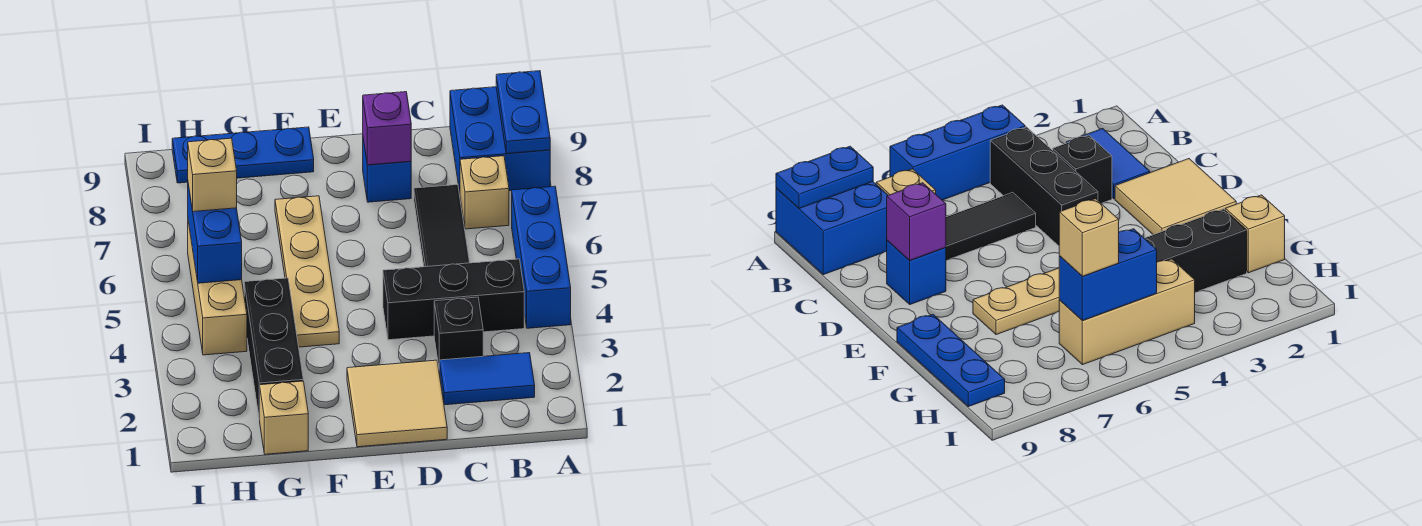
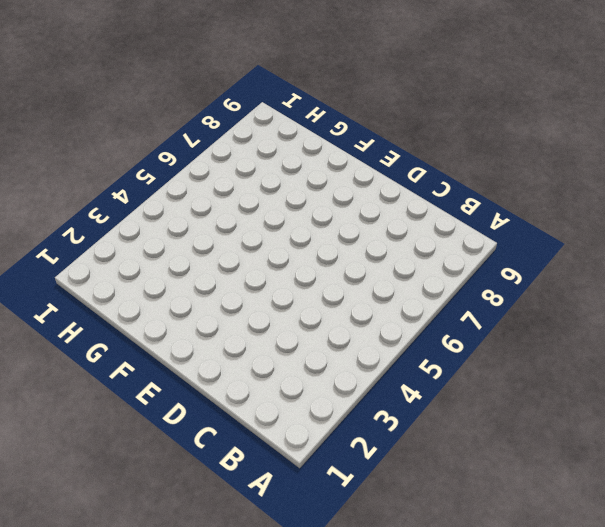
none -> blue brick A4:A6 level 1
none -> blue brick A8:B9 level 1
none -> blue tile B2:C2 level 1

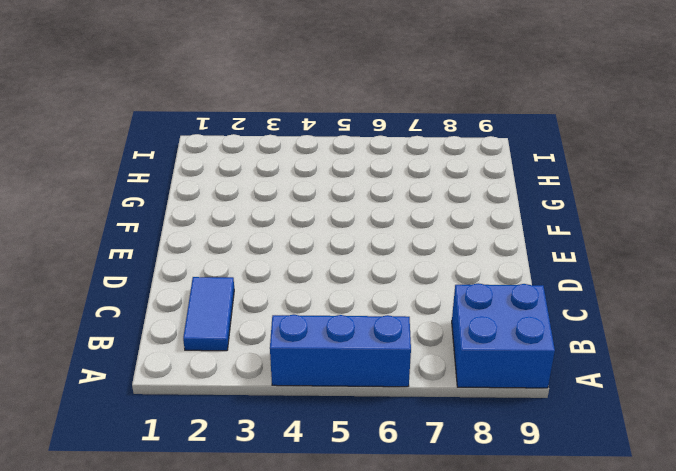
none -> black brick B4:D4 level 1
none -> tan brick B7 level 1
none -> black brick C3 level 1

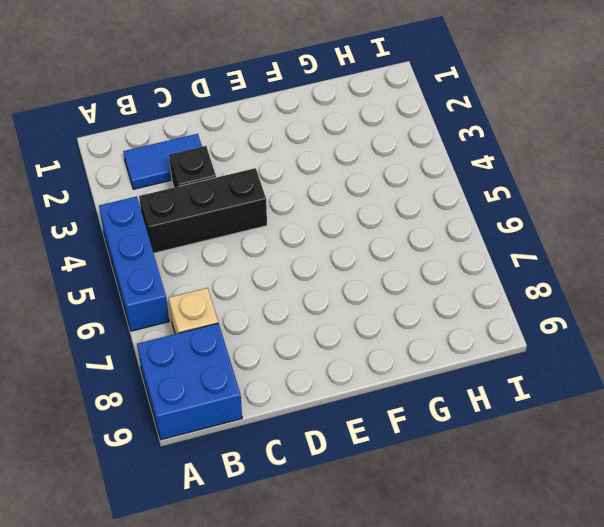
none -> black tile C5:C7 level 1
none -> tan tile D1:E2 level 1
none -> blue brick D8 level 1

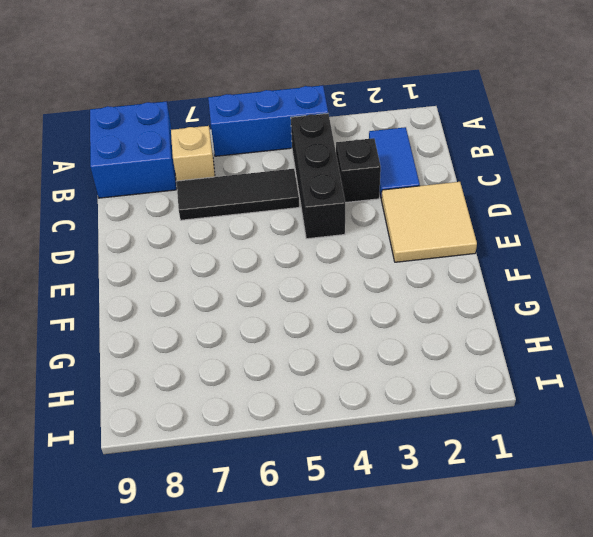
none -> blue brick D8 level 1
none -> tan plate F4:F7 level 1
none -> blue plate F9:H9 level 1

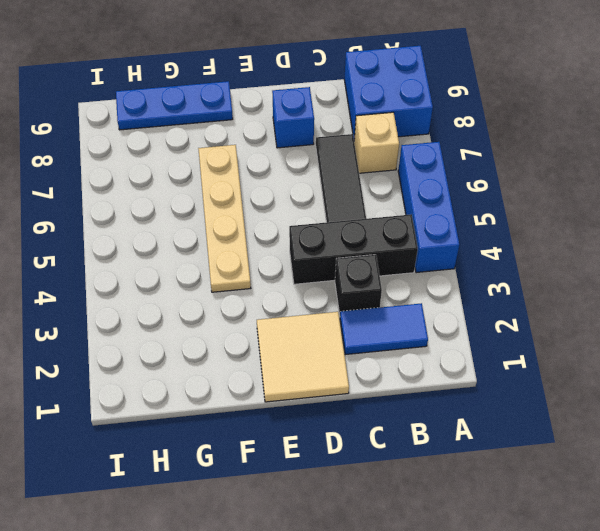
none -> tan brick G1 level 1
none -> black brick G2:G4 level 1
none -> tan brick H4:H6 level 1

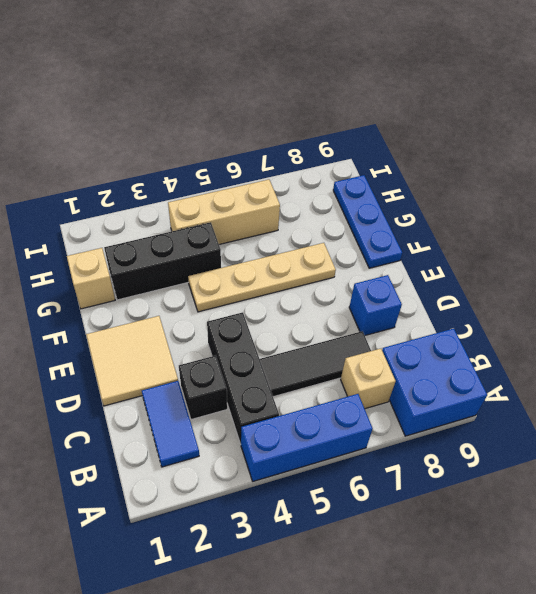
none -> blue plate A8:A9 level 2
none -> purple brick D8 level 2
none -> blue brick H5:H6 level 2

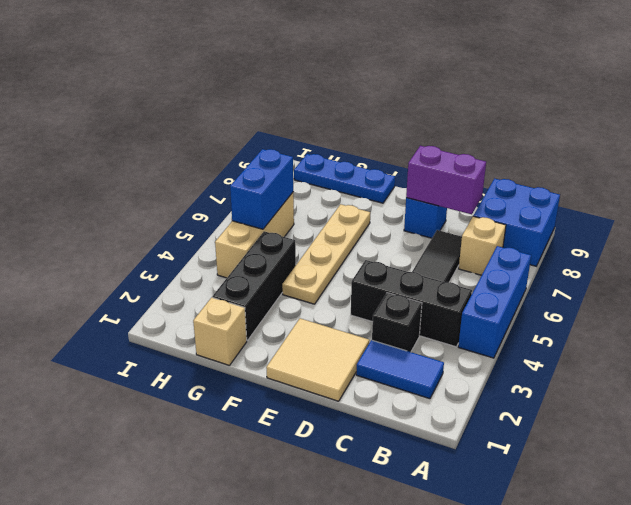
purple brick C8:D8 level 2 -> purple brick D8 level 2
none -> blue plate A8:A9 level 2
none -> tan brick H6 level 3

